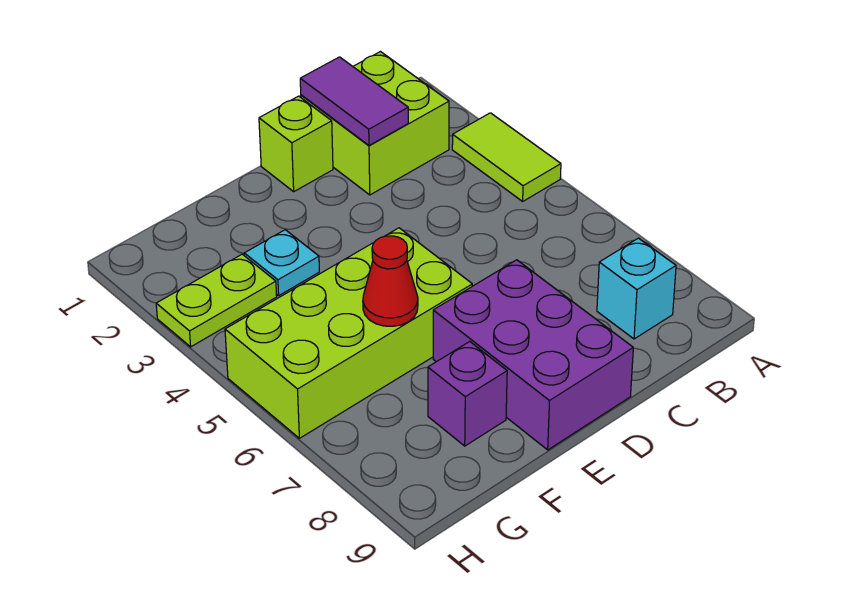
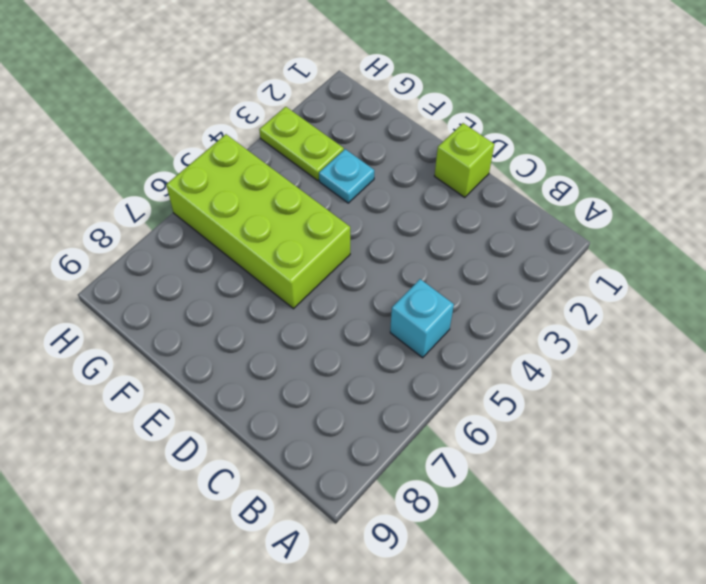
cyan brick B5 level 1 -> cyan brick B8 level 1
none -> lime tile A3:A4 level 1
none -> lime brick B1:C2 level 1

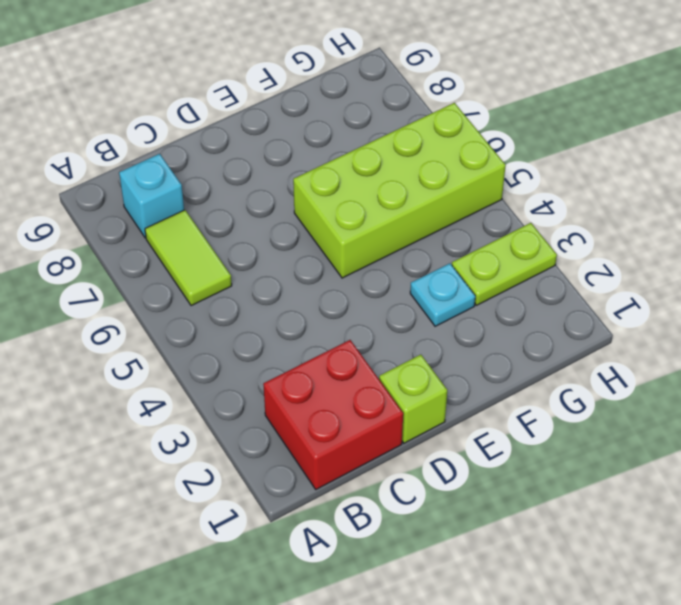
red brick B1:C2 level 1 -> lime brick B1:C2 level 1
lime tile B6:B7 level 1 -> lime tile A3:A4 level 1
none -> purple brick D7:E9 level 1
none -> purple brick F8 level 1

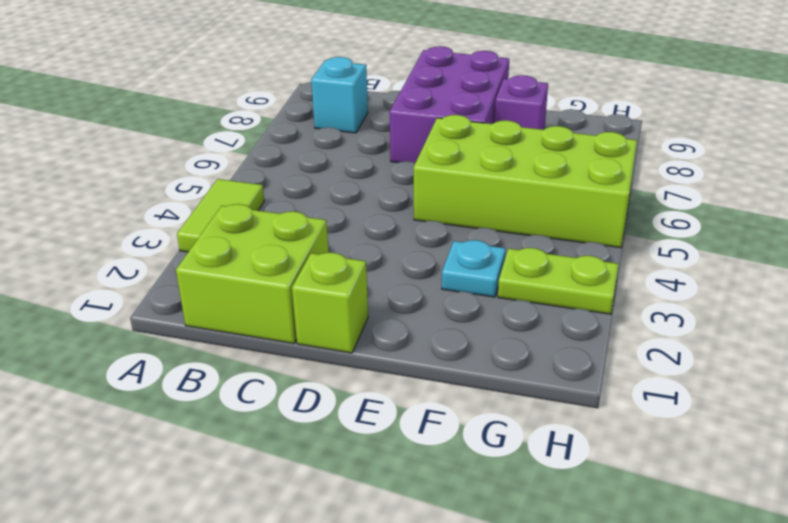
none -> purple tile C1:C2 level 2
none -> red cone F6 level 2

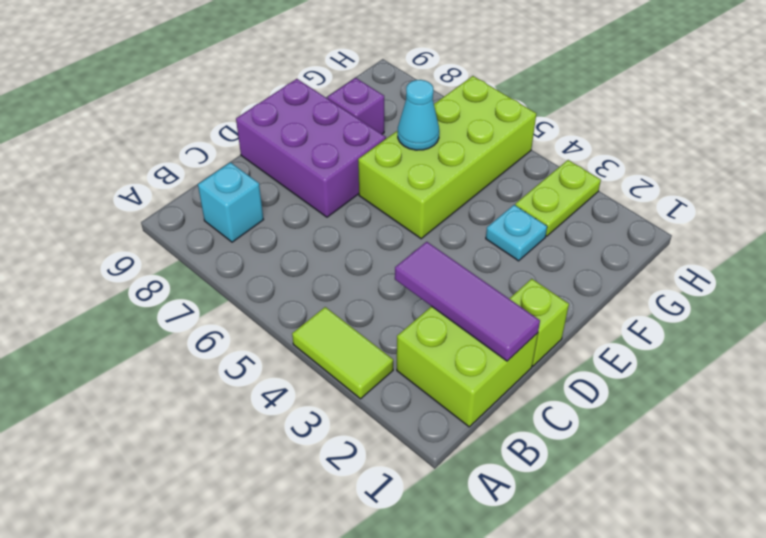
purple tile C1:C3 level 2 -> purple tile C1:C2 level 2
cyan cone F6 level 2 -> red cone F6 level 2

